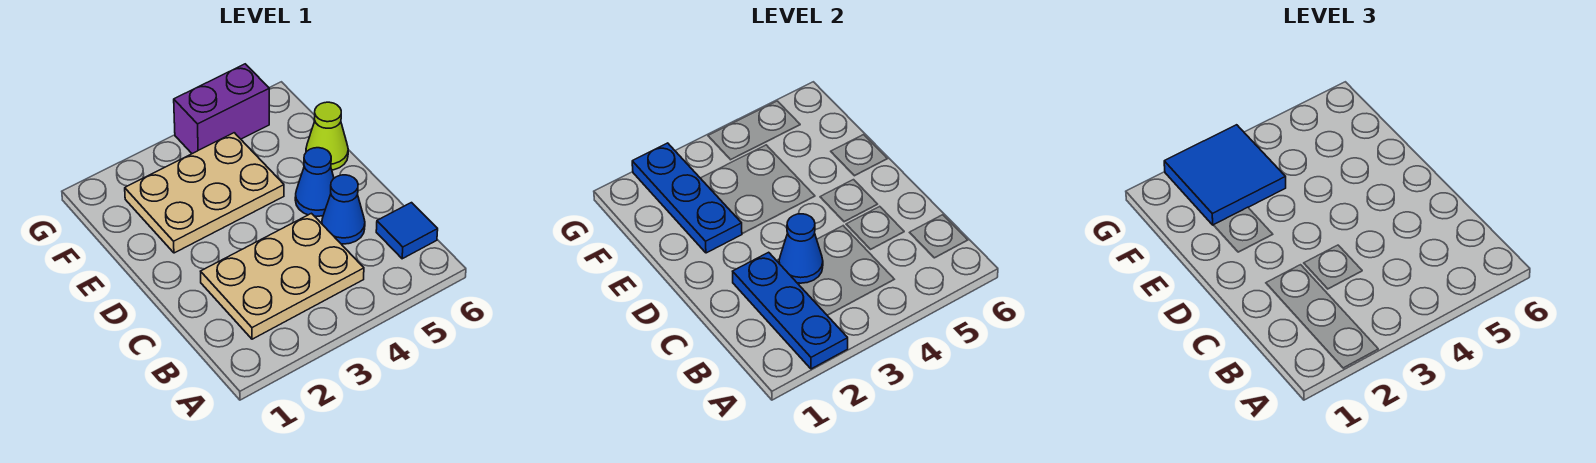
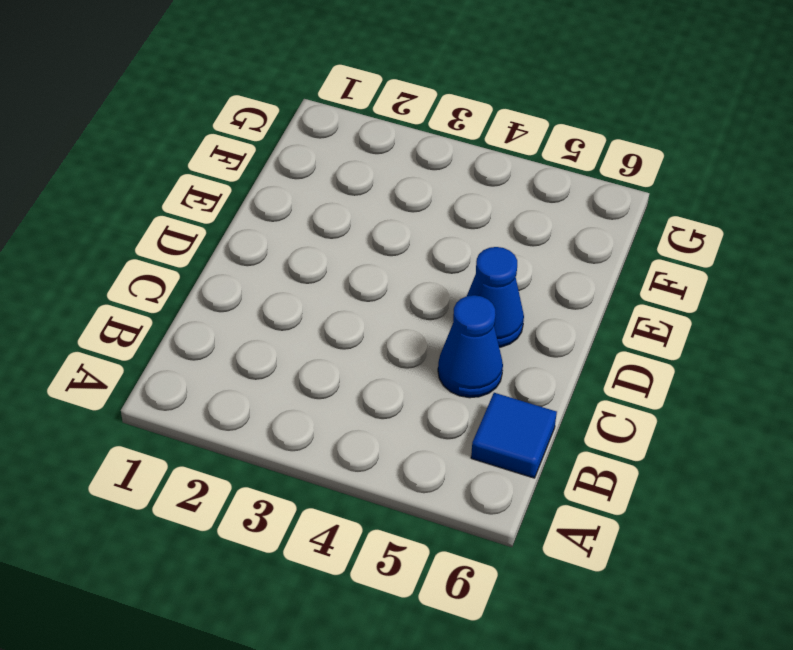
none -> tan plate B2:C4 level 1
none -> tan plate E2:F4 level 1

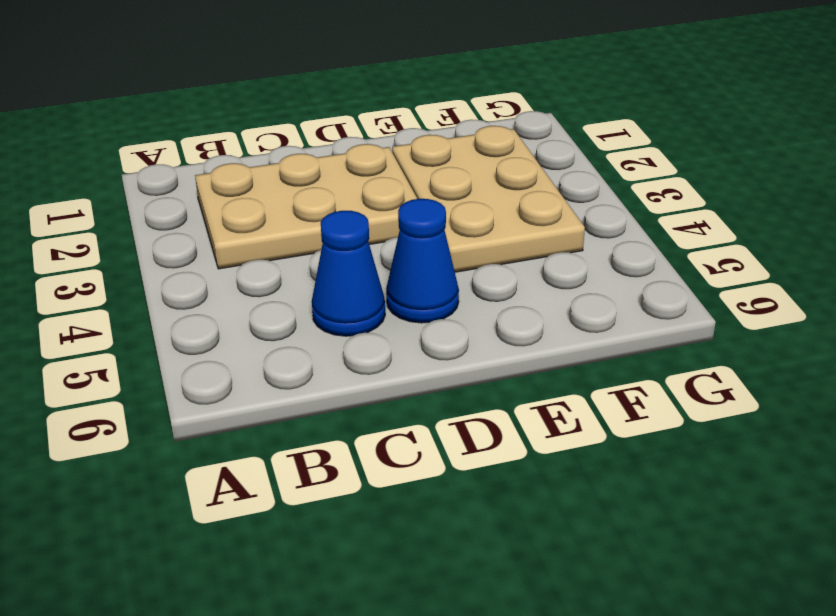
tan plate B2:D3 level 1 -> tan plate B2:C4 level 1
none -> blue tile B6 level 1
none -> lime cone E6 level 1

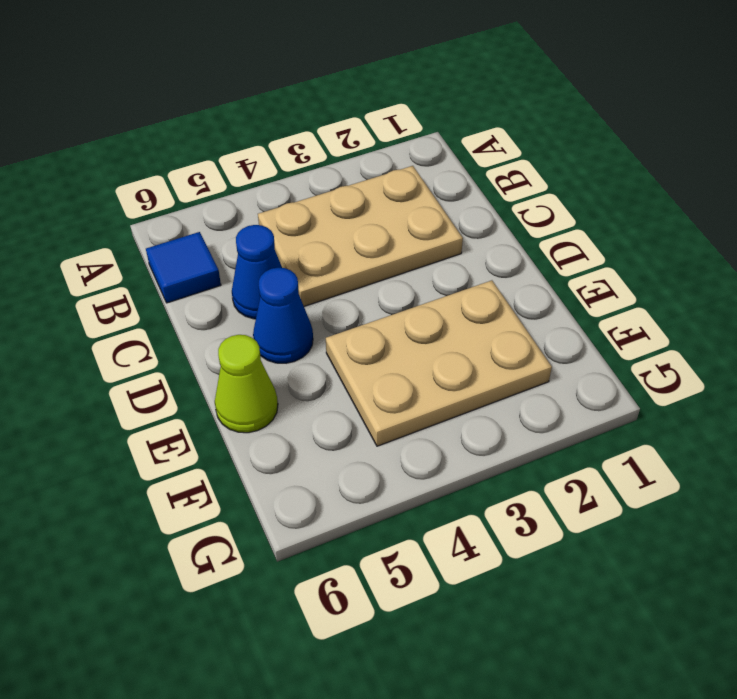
none -> purple brick G4:G5 level 1
none -> blue plate A2:C2 level 2

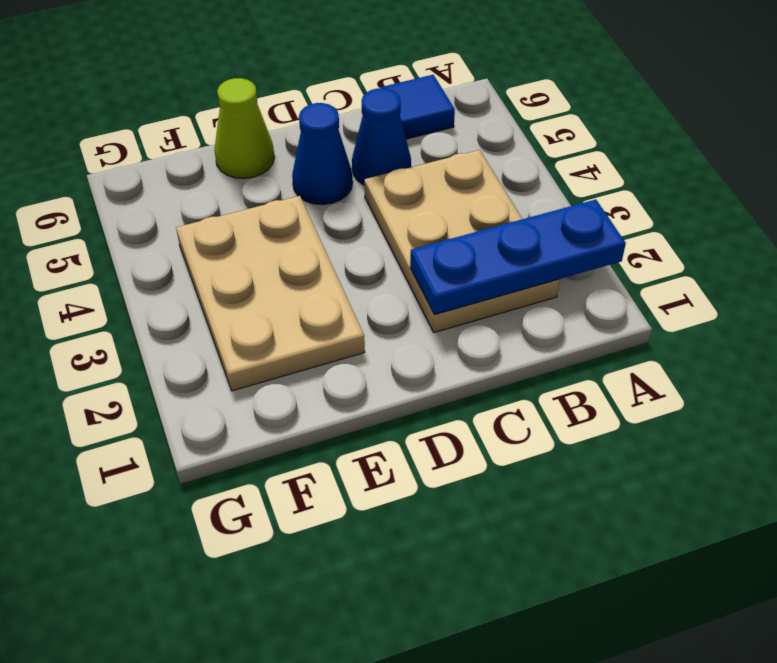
none -> purple brick G4:G5 level 1
none -> blue cone C3 level 2

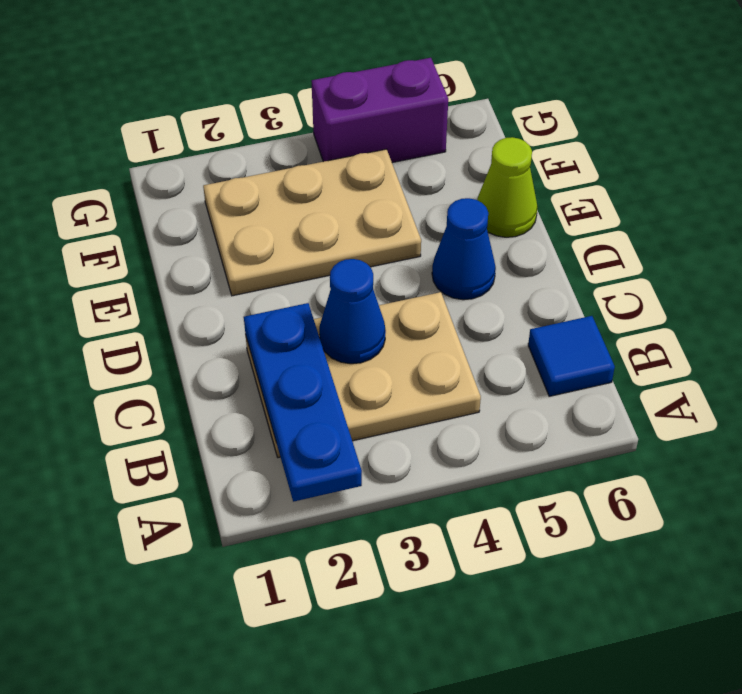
none -> blue cone C5 level 1
none -> blue plate E2:G2 level 2

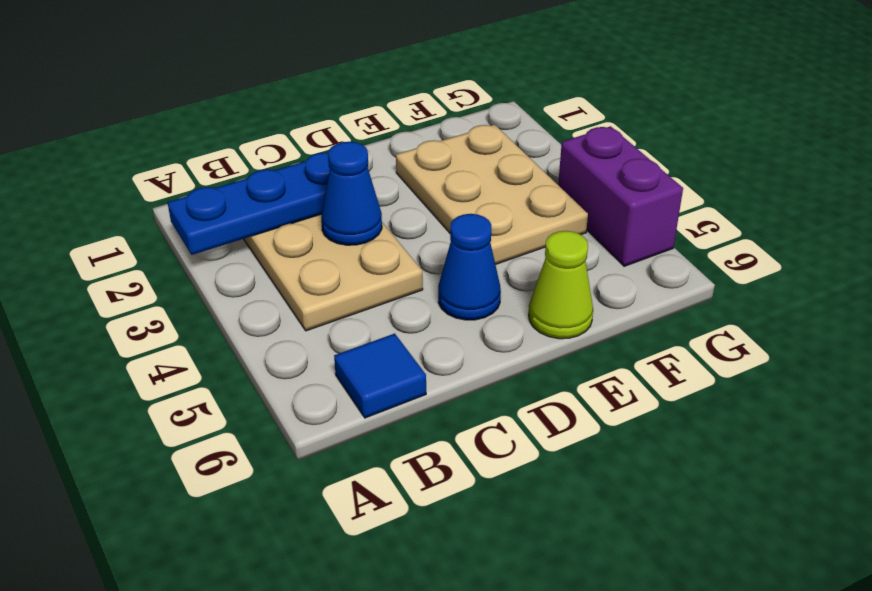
none -> blue cone C5 level 1
none -> blue plate E2:G2 level 2

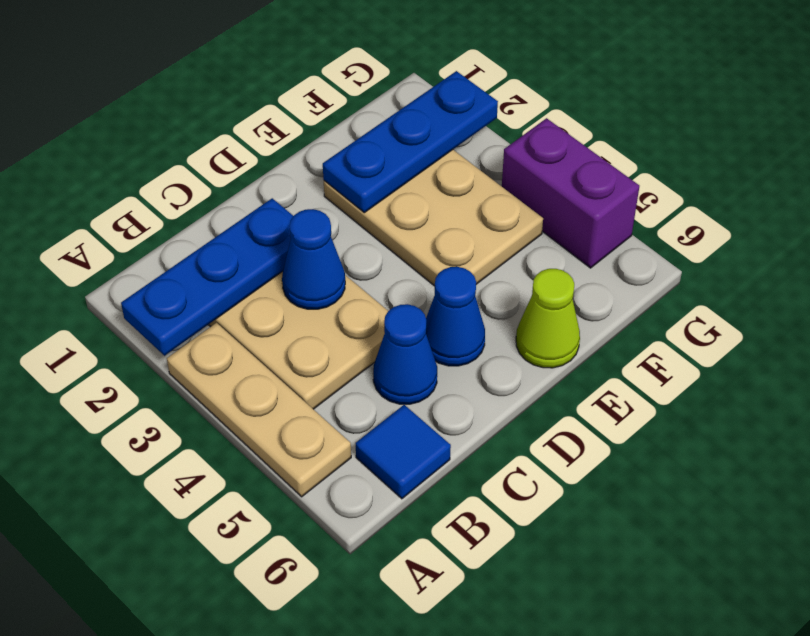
tan plate A3:A5 level 1 -> none
none -> blue tile F2:G3 level 3

